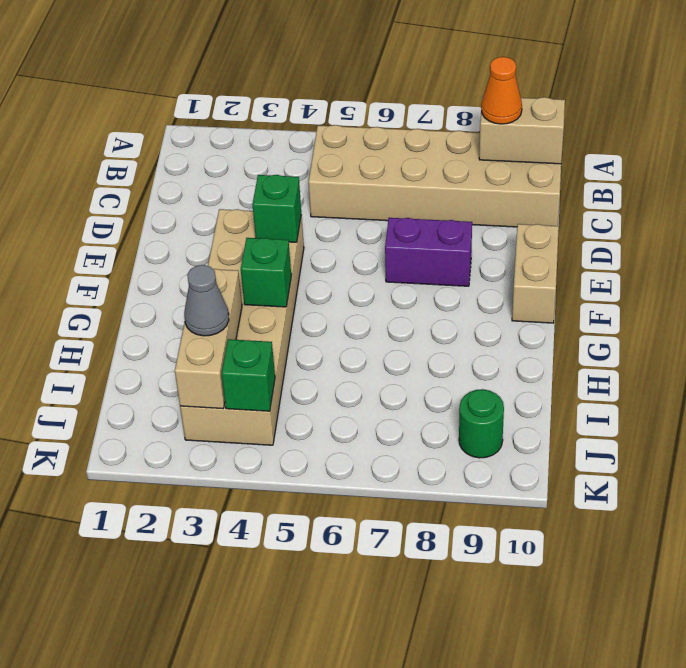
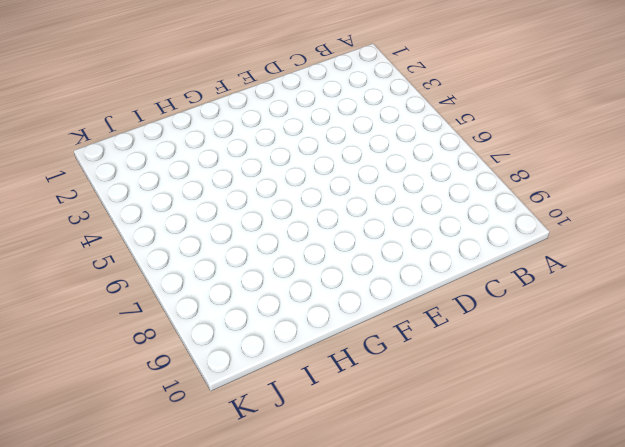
none -> tan brick B5:C10 level 1
none -> tan brick E3:J4 level 1
none -> purple brick E7:E8 level 1

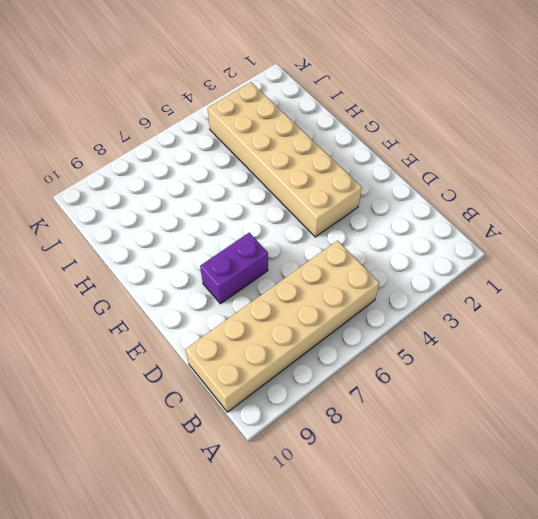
none -> tan brick E10:F10 level 1
none -> green round brick J9 level 1
none -> tan brick B9:B10 level 2

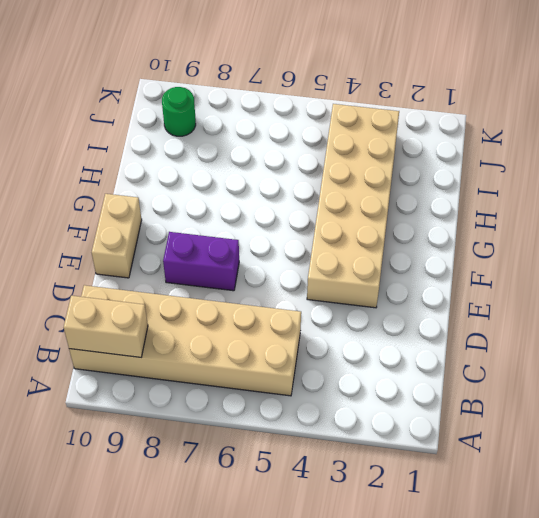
none -> green brick E4 level 2
none -> green brick G4 level 2
none -> tan brick H3:J3 level 2

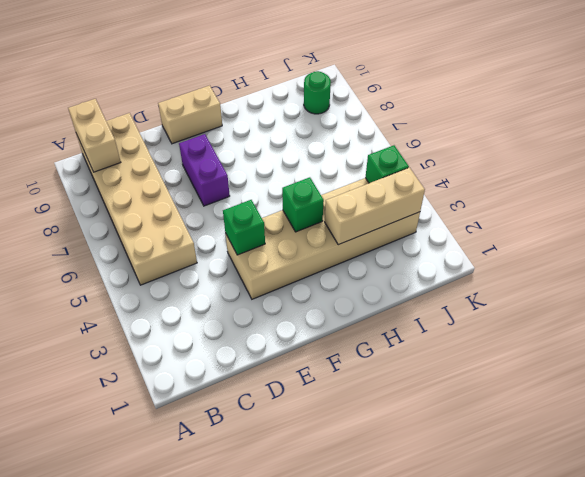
none -> orange cone B9 level 3
none -> grey cone I3 level 3

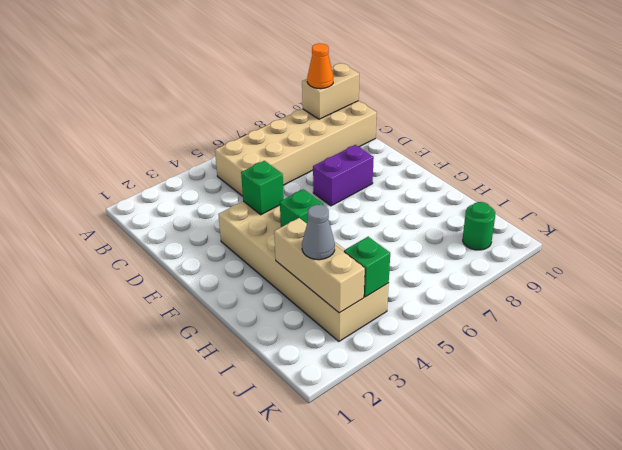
none -> tan brick E10:F10 level 1

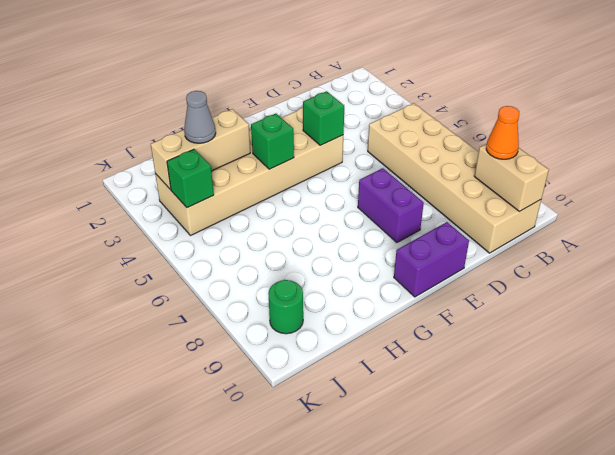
purple brick E10:F10 level 1 -> tan brick E10:F10 level 1

